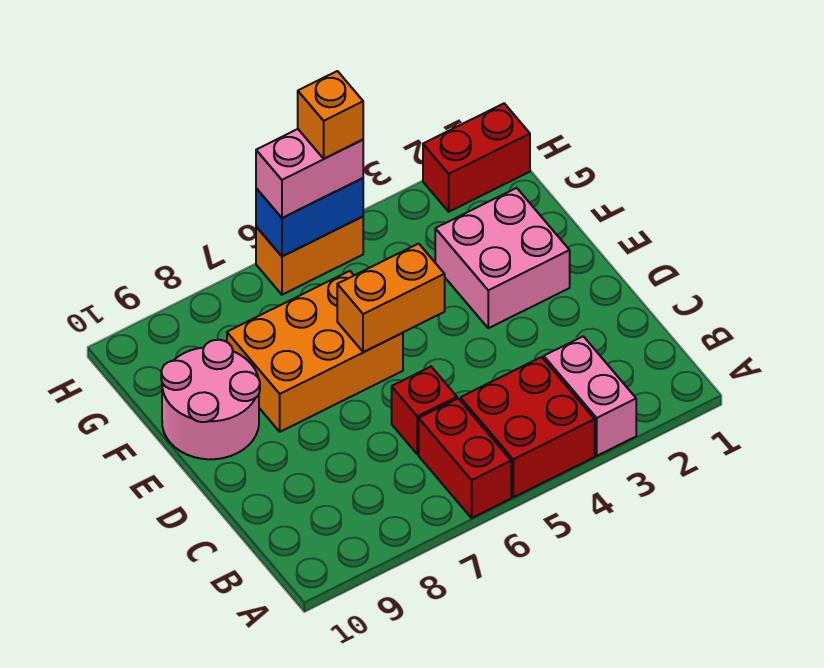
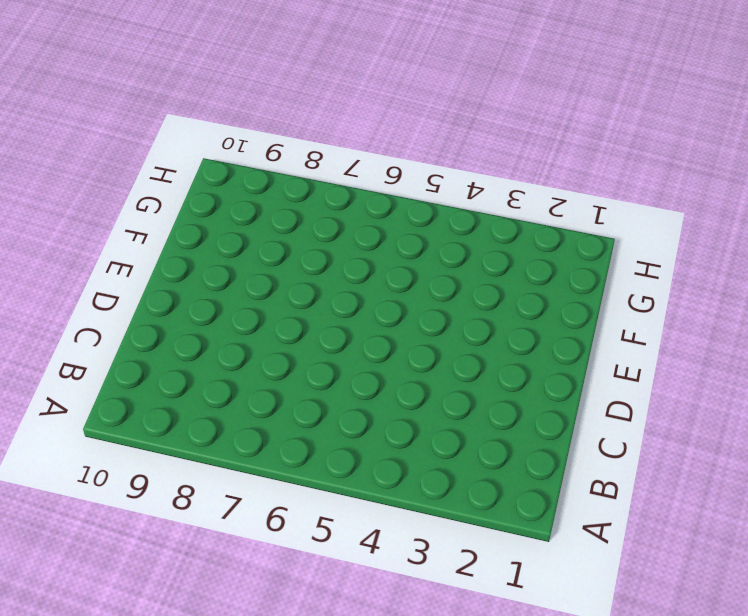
none -> pink brick A3:B3 level 1
none -> red brick A4:B5 level 1
none -> red brick A6:B6 level 1

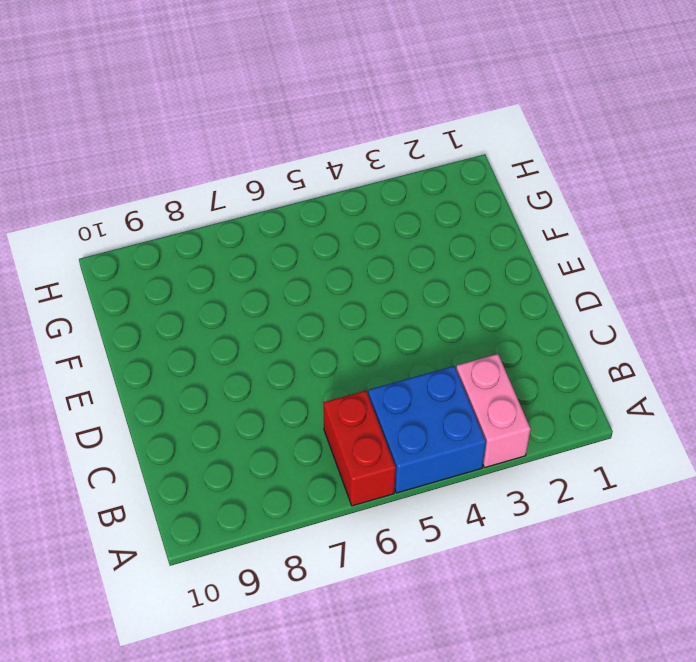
blue brick A4:B5 level 1 -> red brick A4:B5 level 1
none -> red brick C6 level 1
none -> pink brick E2:F3 level 1
none -> orange brick E6:F8 level 1

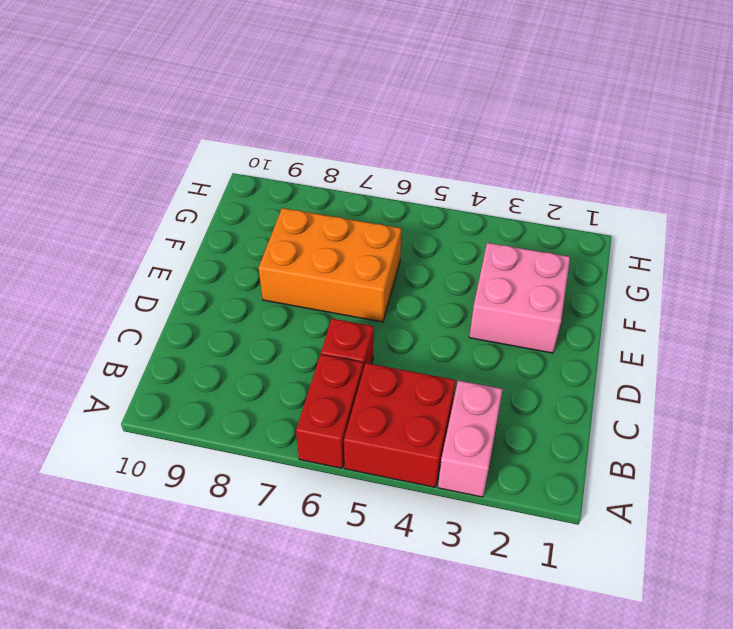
none -> pink round brick E9:F10 level 1
none -> red brick H1:H2 level 1
none -> orange brick H5:H6 level 1

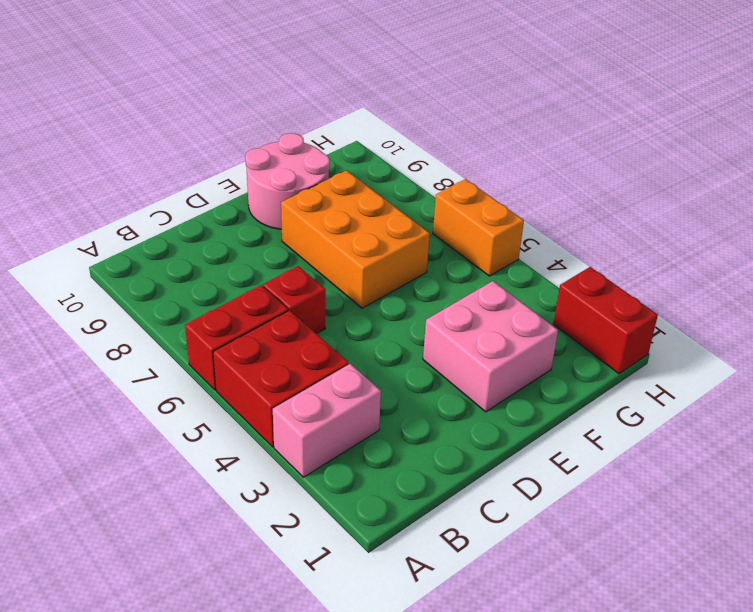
none -> orange brick E5:E6 level 2
none -> blue brick H5:H6 level 2
none -> pink brick H5:H6 level 3

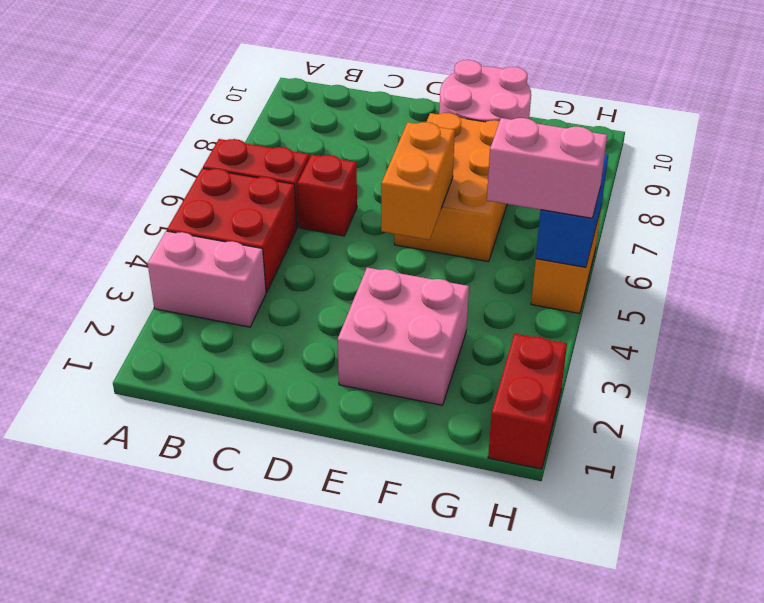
pink brick G5:H5 level 3 -> pink brick H5:H6 level 3
none -> orange brick H5 level 4

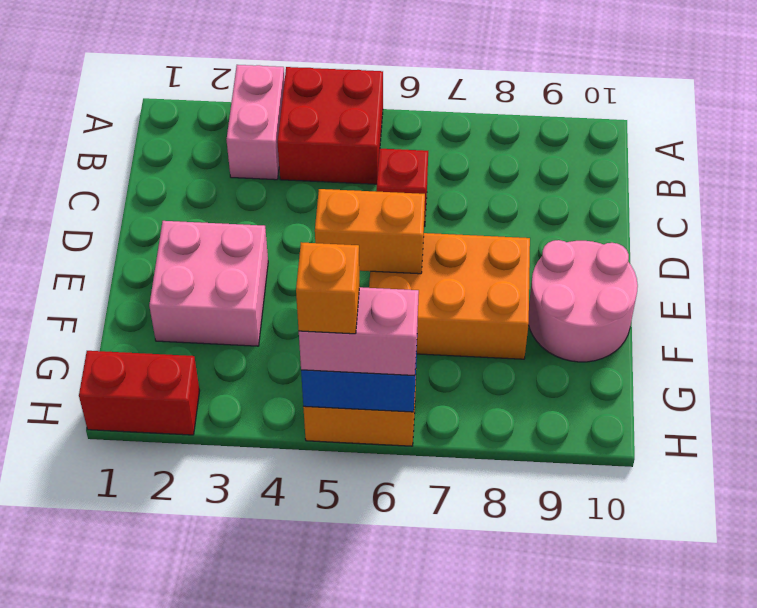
none -> red brick A6:B6 level 1

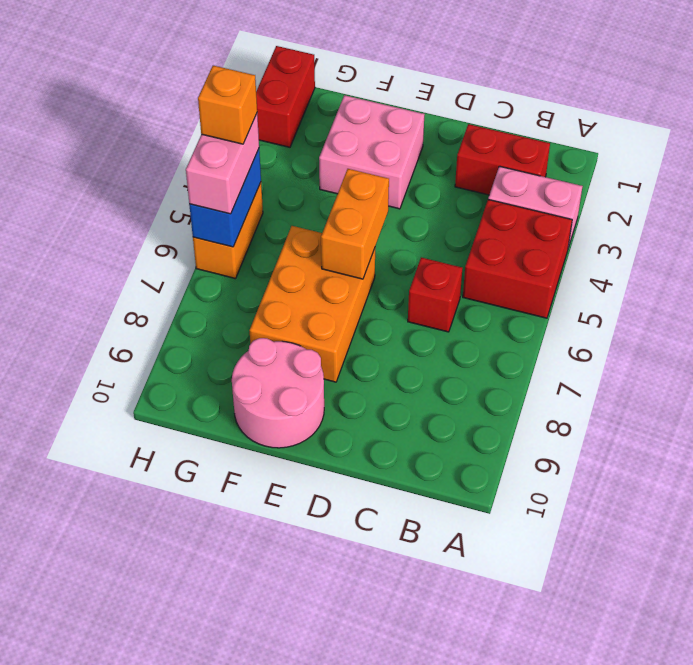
red brick B2:C2 level 1 -> red brick A6:B6 level 1

